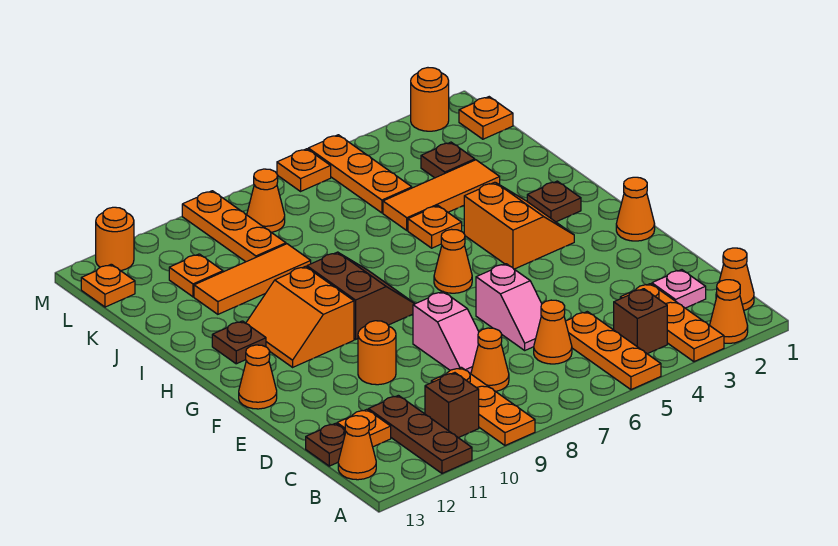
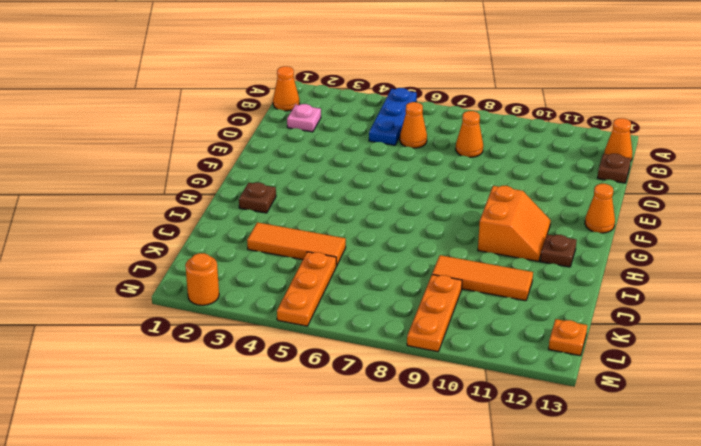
blue plate A5:C5 level 1 -> orange plate A5:C5 level 1
none -> orange cone A2 level 1
none -> orange plate A3:C3 level 1
none -> orange plate A9:C9 level 1
none -> brown plate A11:C11 level 1

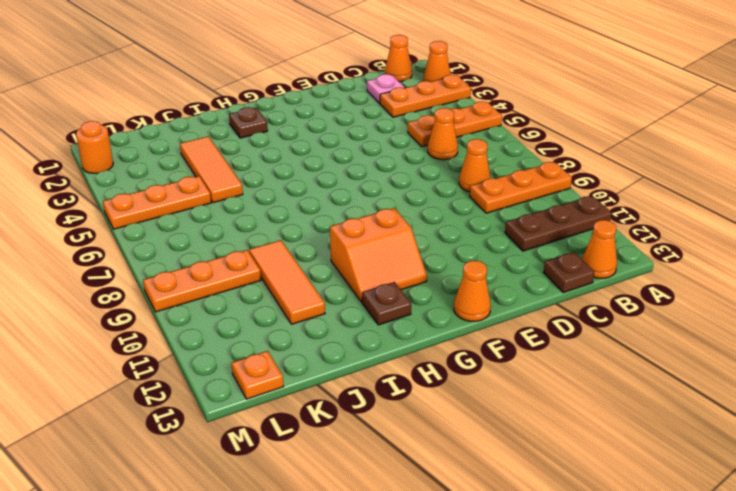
none -> brown brick B4 level 1
none -> brown brick B10 level 1
none -> orange plate C12 level 1
none -> pink slope D6:E6 level 1 top E

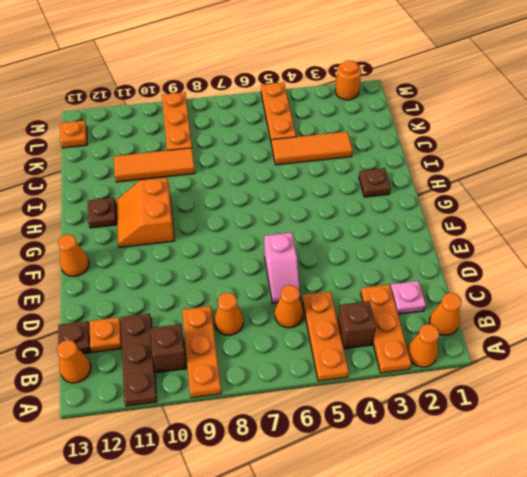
none -> pink slope D8:E8 level 1 top E
none -> orange round brick E10 level 1
none -> orange cone F1 level 1
none -> orange slope G3:H4 level 1 top 4

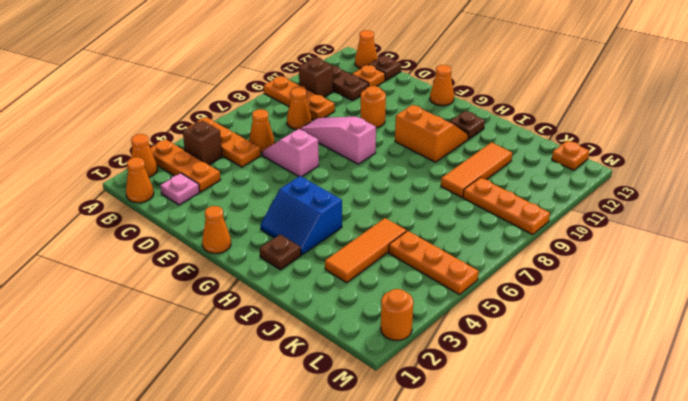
pink slope D8:F8 level 1 top F -> pink slope D8:E8 level 1 top E
blue slope G3:H4 level 1 top 4 -> orange slope G3:H4 level 1 top 4
none -> orange cone G6 level 1
none -> brown slope G8:H9 level 1 top 9
none -> orange plate I5 level 1
none -> brown plate K3 level 1

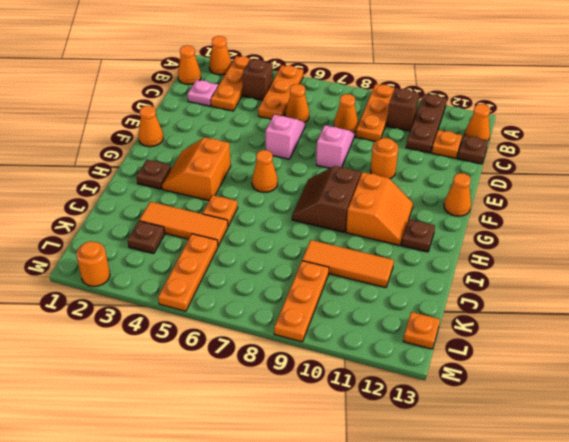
none -> orange plate K11 level 1
none -> orange plate L1 level 1
none -> orange cone L8 level 1
none -> orange plate M6 level 1

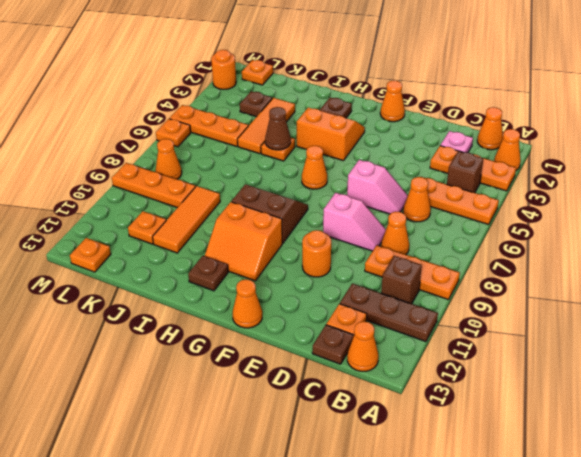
brown cone I5 level 2 -> none
none -> orange round brick M12 level 1

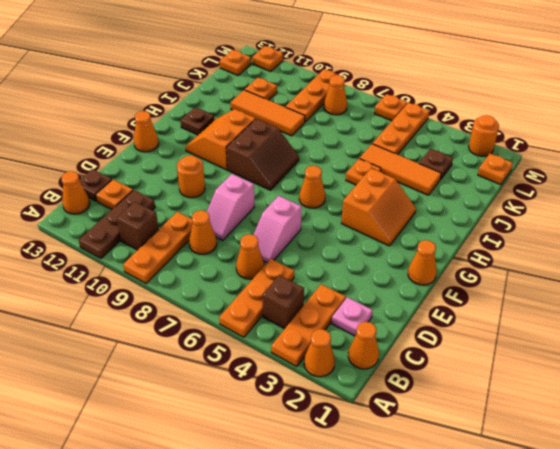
orange plate M12 level 1 -> orange round brick M12 level 1
none -> brown plate H2 level 1

